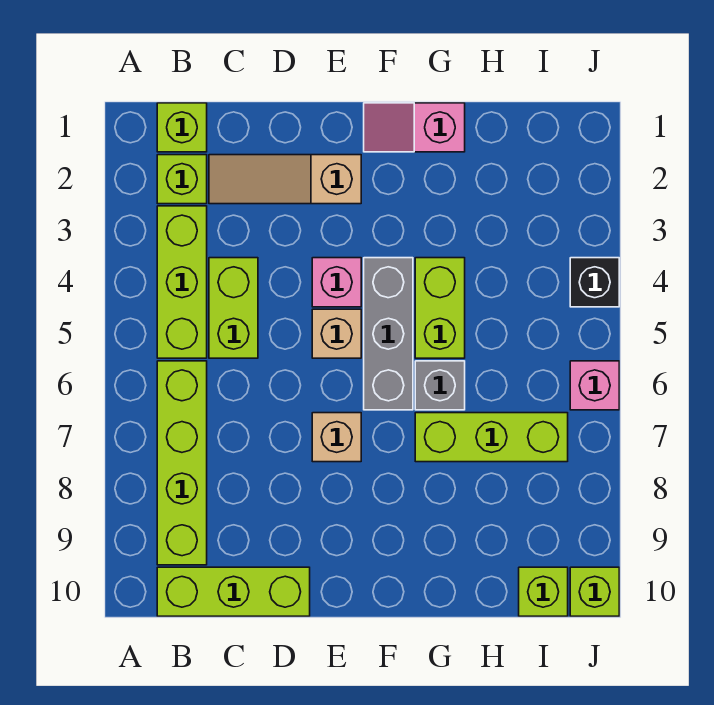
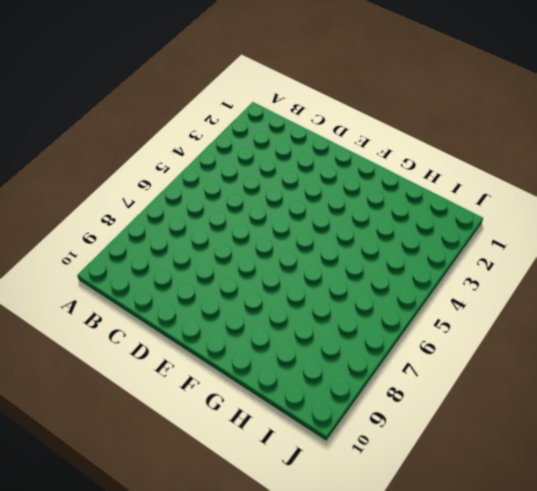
none -> lime brick B1 level 1
none -> lime brick B2 level 1
none -> lime brick B3:B5 level 1

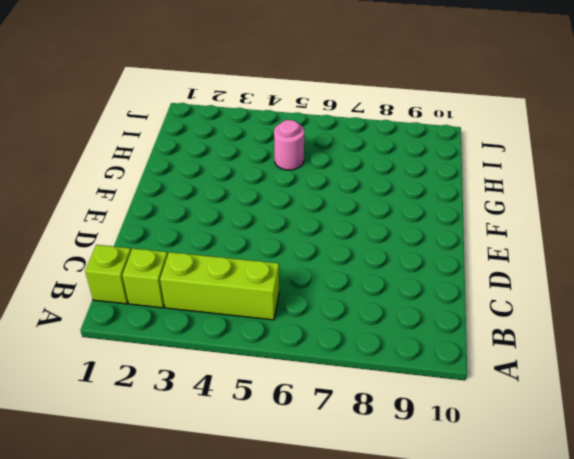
pink round brick H5 level 1 -> none
none -> lime brick B6:B9 level 1
none -> lime brick B10:D10 level 1
none -> tan slope C2:E2 level 1 top E

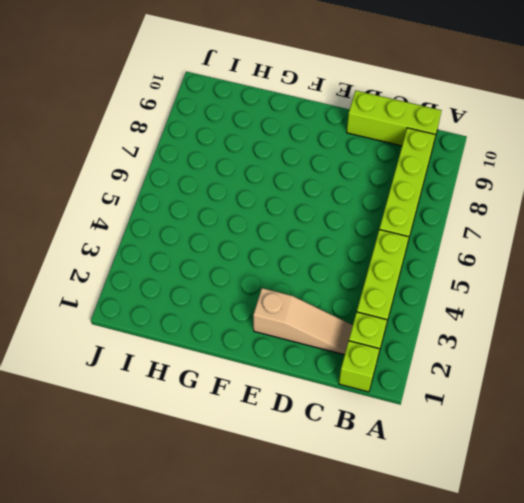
none -> lime brick C4:C5 level 1
none -> pink brick E4 level 1
none -> tan brick E5 level 1

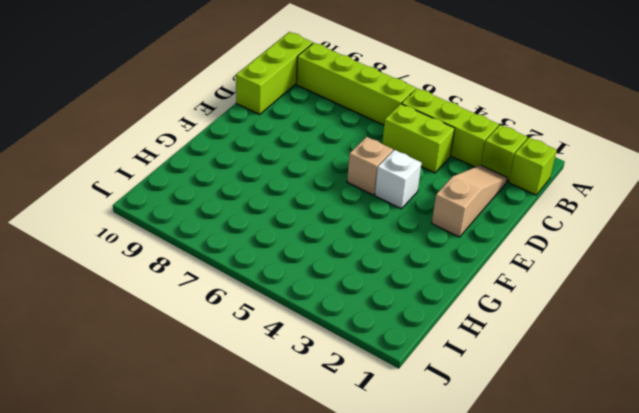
white brick E4 level 1 -> pink brick E4 level 1
none -> tan brick E7 level 1
none -> pink slope F1:G1 level 1 top G
none -> grey brick F4:F6 level 1

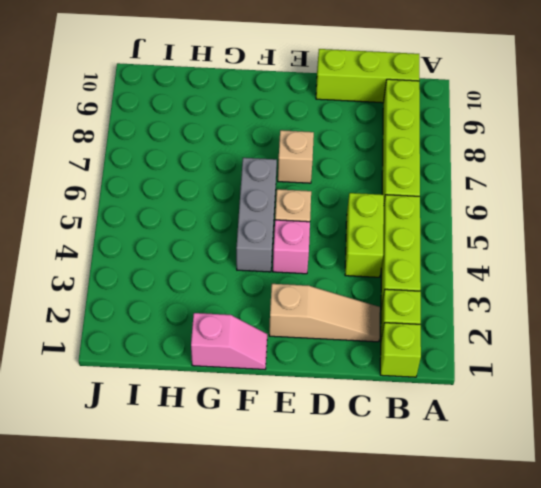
none -> lime brick G4:G5 level 1
none -> grey brick G6 level 1
none -> lime brick G7:I7 level 1

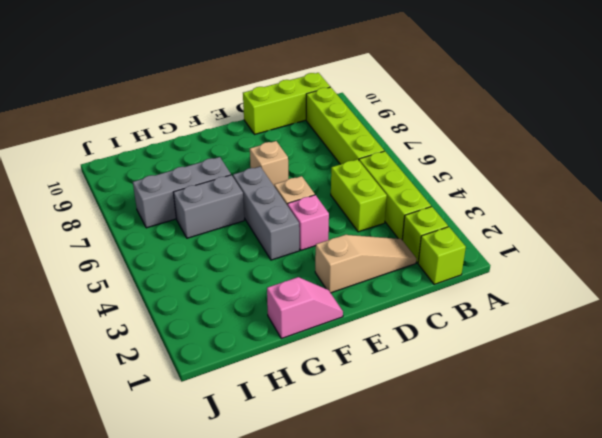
grey brick G6:H6 level 1 -> grey brick G6 level 1
grey brick G7:I7 level 1 -> lime brick G7:I7 level 1
none -> lime brick G4:G5 level 1
none -> lime brick I10 level 1
none -> black brick J4 level 1

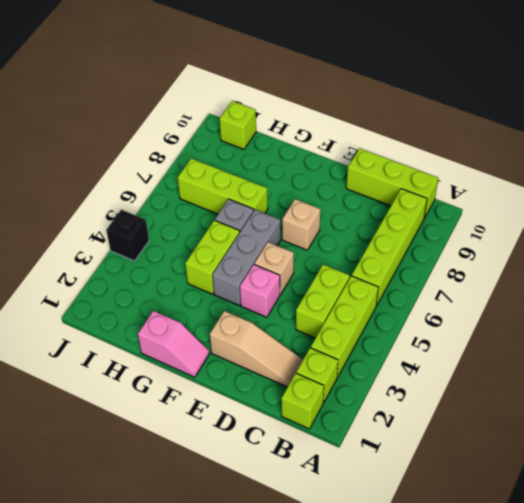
none -> pink brick J6 level 1
none -> lime brick J10 level 1

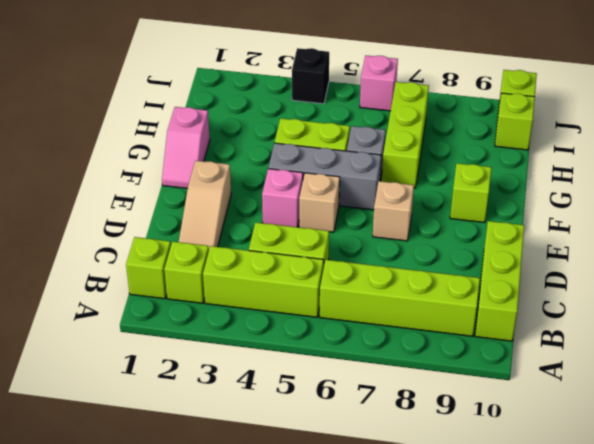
lime brick F9 level 1 -> none

